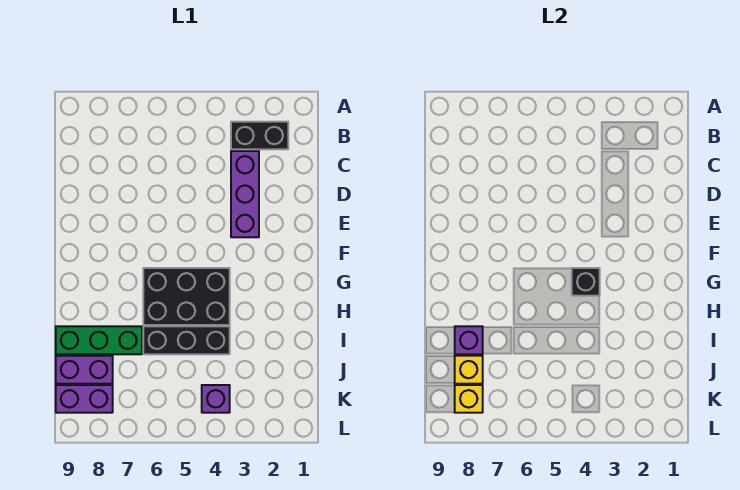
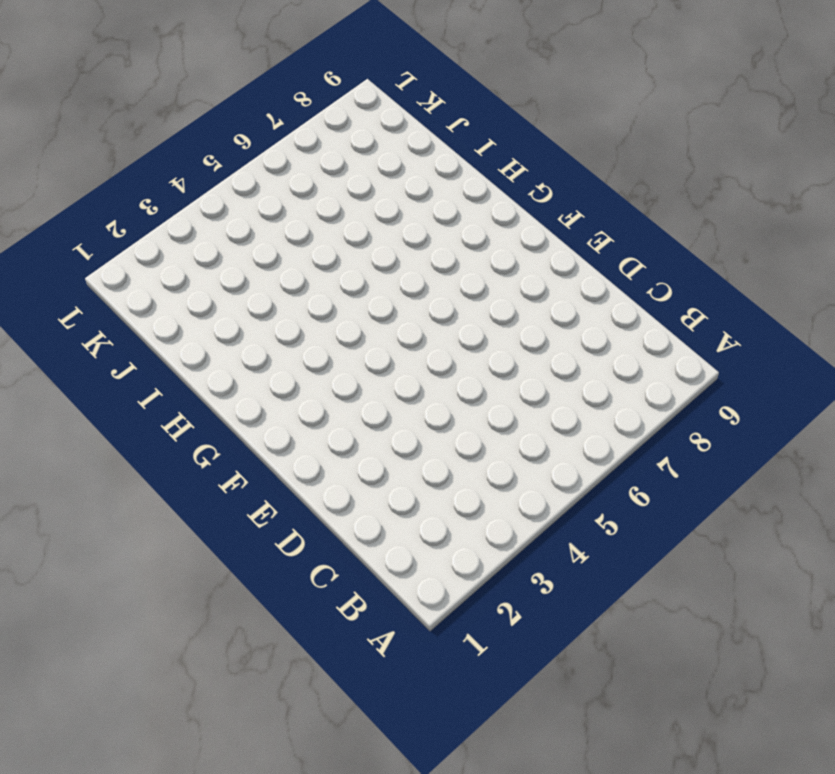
none -> black brick B2:B3 level 1
none -> purple brick C3:E3 level 1
none -> black brick G4:H6 level 1

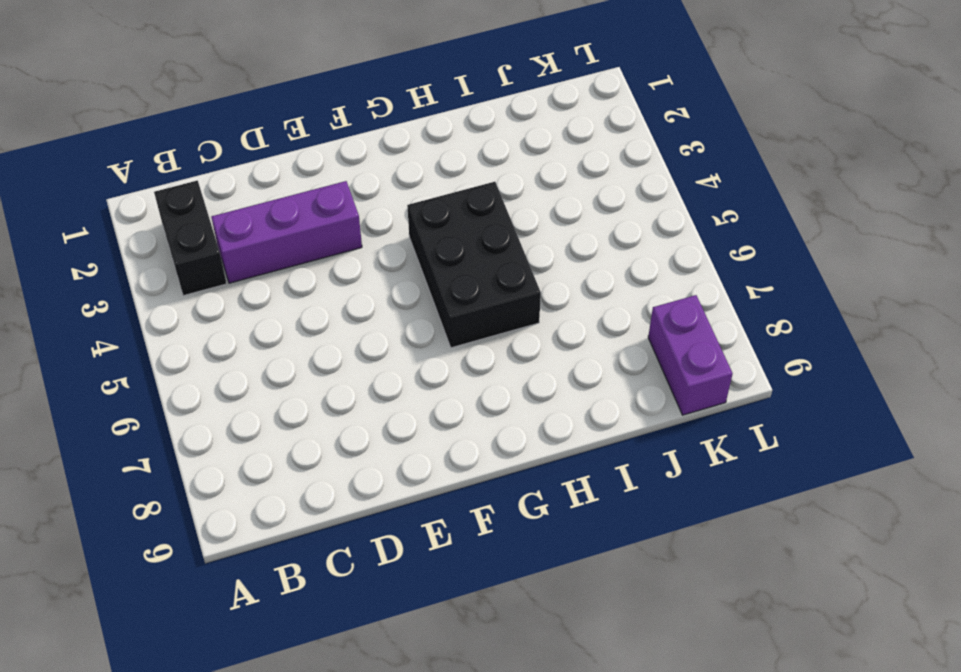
none -> black brick I4:I6 level 1
none -> green brick I7:I9 level 1
none -> purple brick J8:J9 level 1

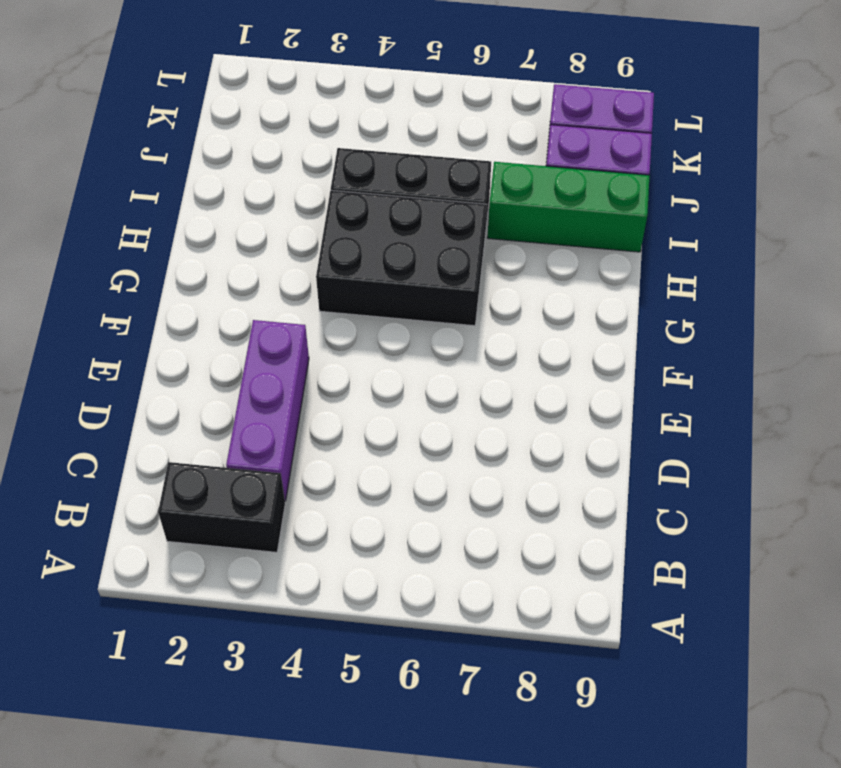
none -> purple brick K4 level 1
none -> black brick G4 level 2
none -> purple brick I8 level 2

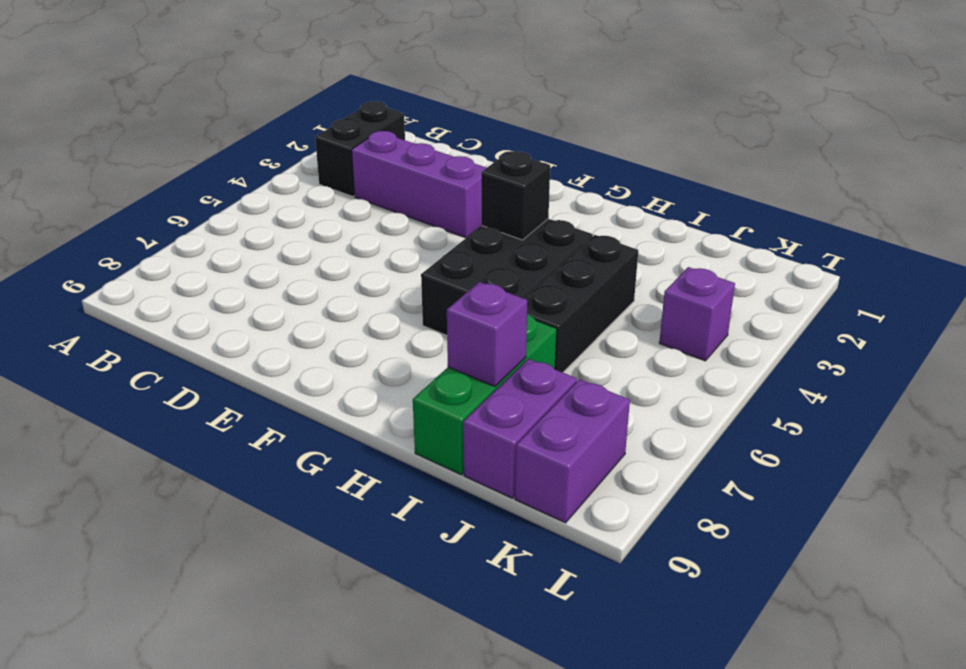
none -> yellow brick J8 level 2
none -> yellow brick K8 level 2

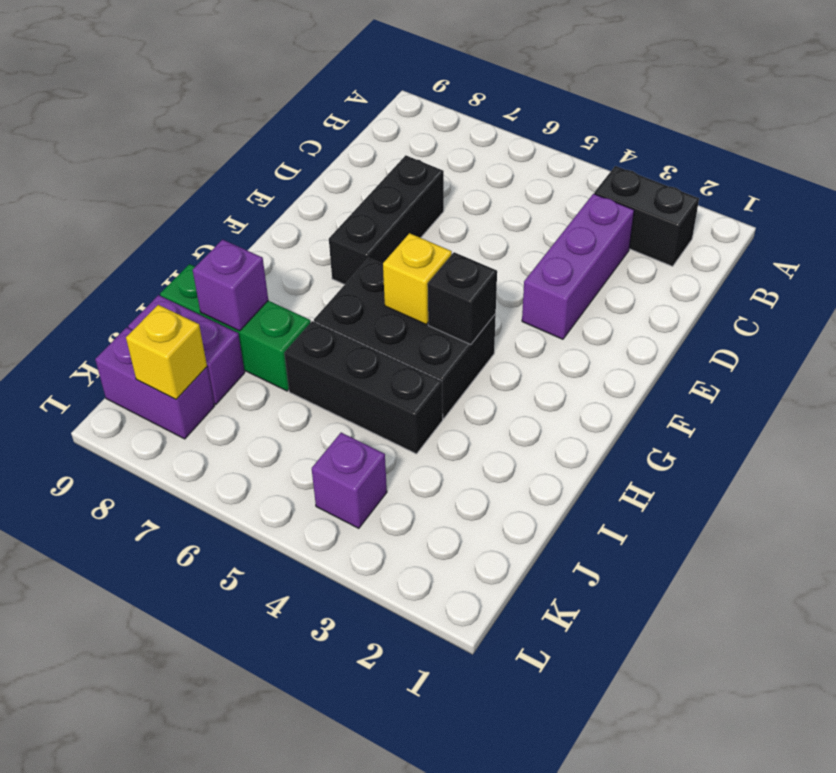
black brick D7:F7 level 1 -> none
yellow brick G5 level 2 -> yellow brick J8 level 2

